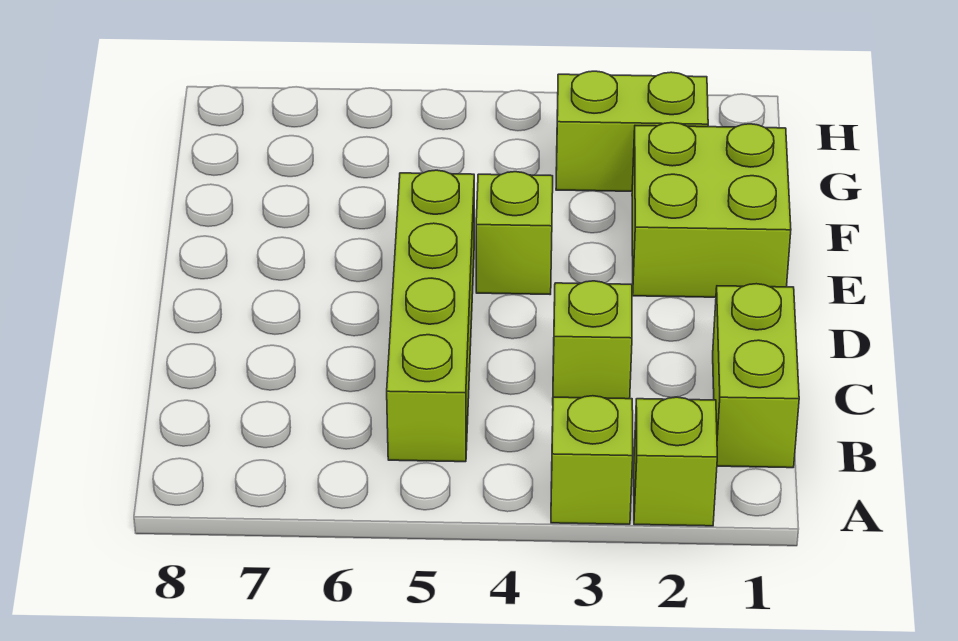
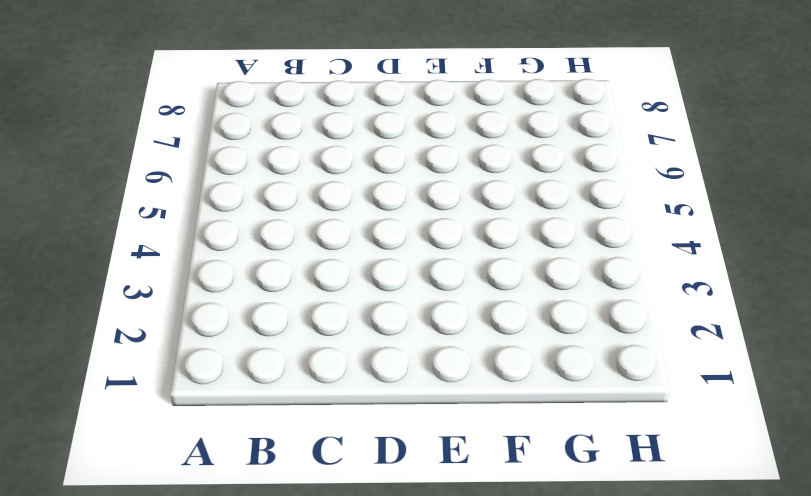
none -> lime brick A2 level 1
none -> lime brick A3 level 1

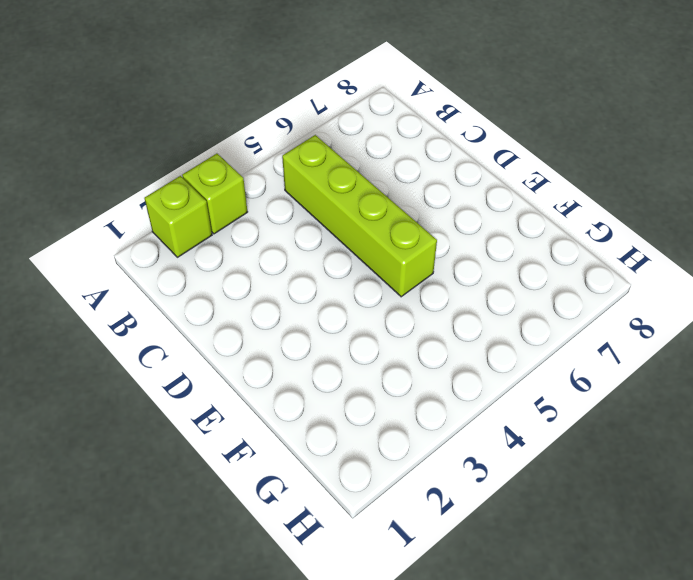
none -> lime brick B1:C1 level 1
none -> lime brick C3 level 1

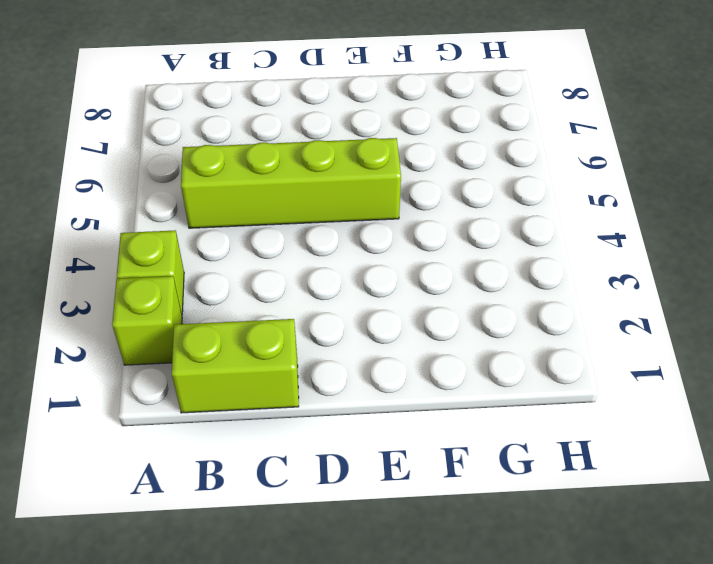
none -> lime brick C3 level 1
none -> lime brick E1:F2 level 1

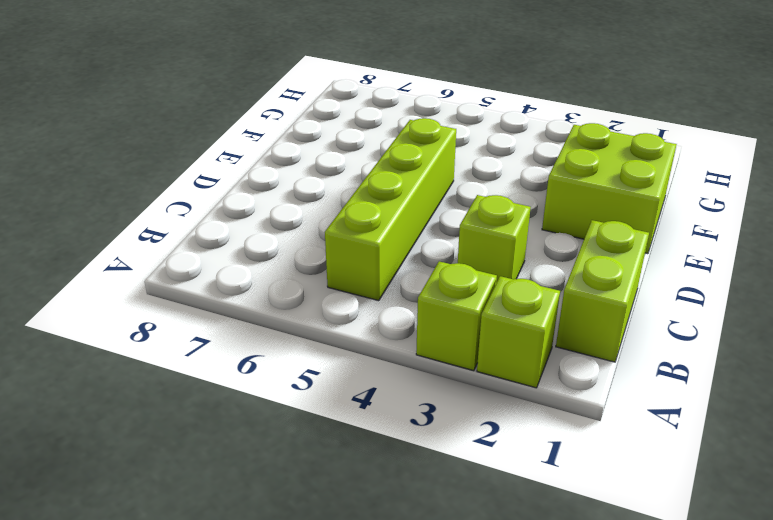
none -> lime brick E4 level 1
none -> lime brick G2:G3 level 1

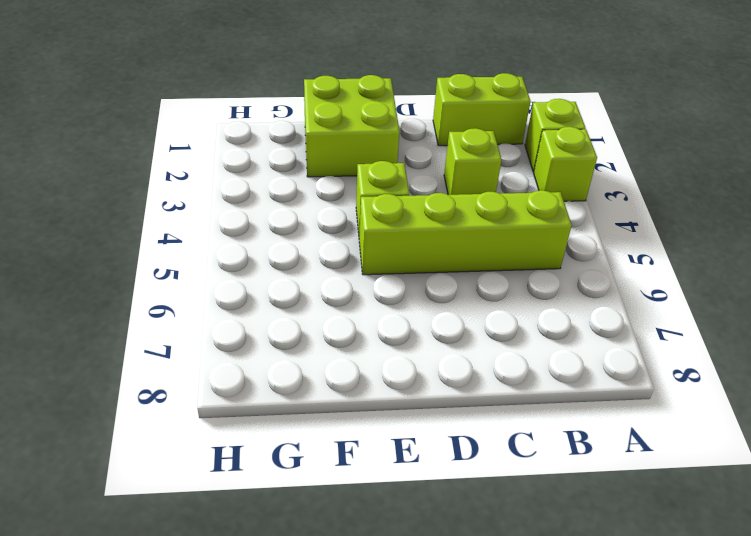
none -> lime brick G2:G3 level 1

